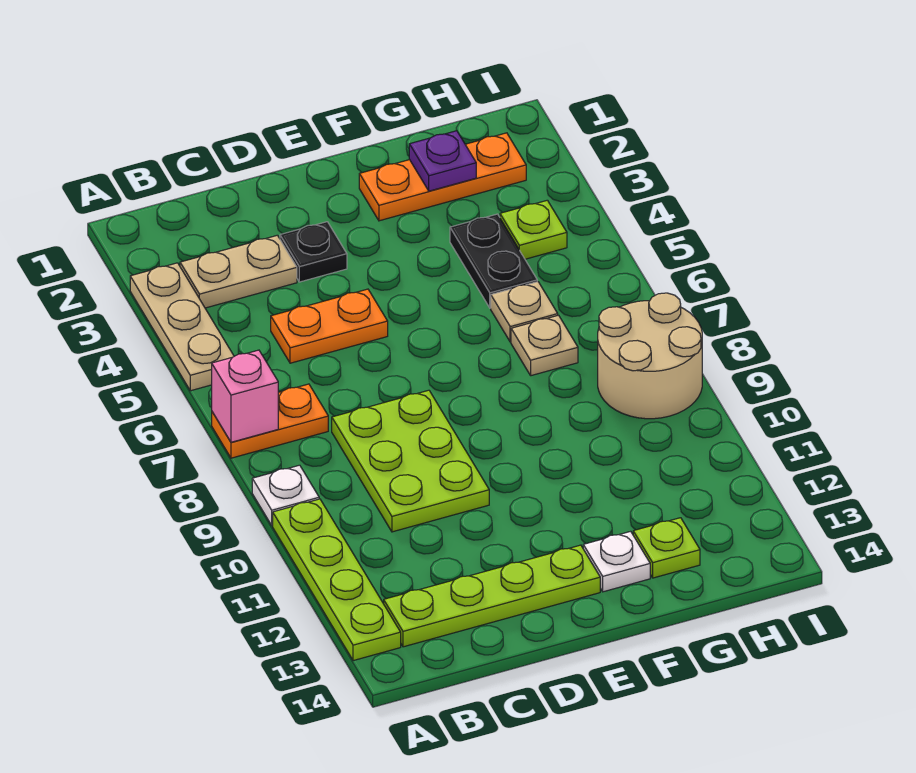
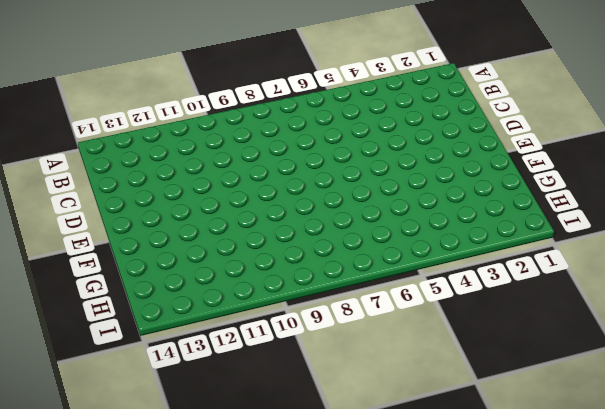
none -> tan plate A3:A5 level 1
none -> orange plate A7:B7 level 1
none -> white plate A9 level 1

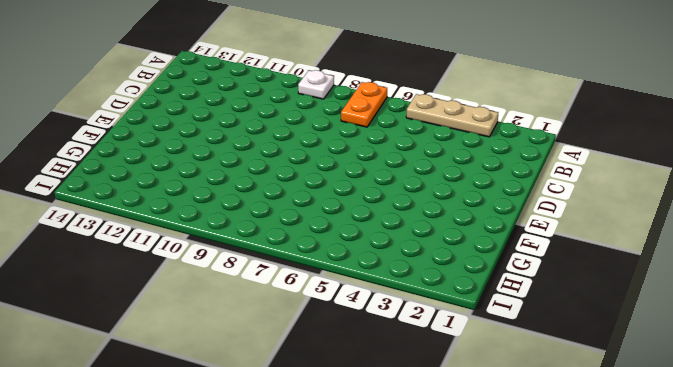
none -> lime plate A10:A13 level 1
none -> tan plate B3:C3 level 1
none -> lime plate B13:E13 level 1

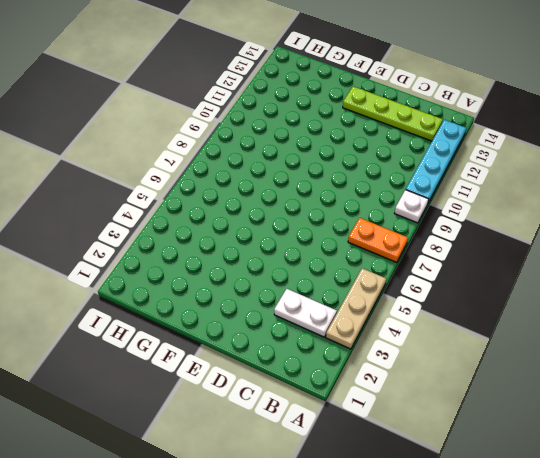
cyan plate A10:A13 level 1 -> lime plate A10:A13 level 1
white plate B3:C3 level 1 -> tan plate B3:C3 level 1
none -> orange plate C5:D5 level 1
none -> lime plate C8:D10 level 1
none -> black plate D3 level 1

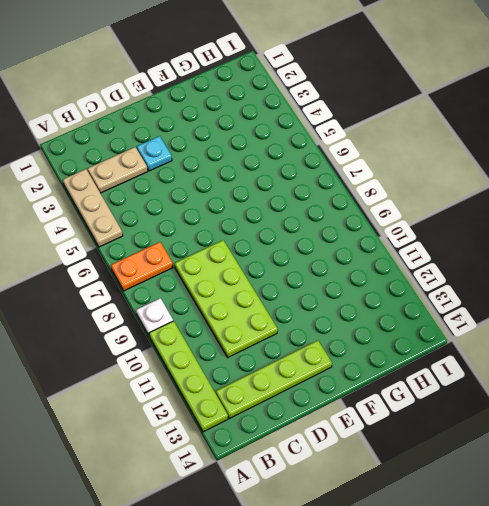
lime plate C8:D11 level 1 -> lime plate C8:D10 level 1
cyan plate D3 level 1 -> black plate D3 level 1
none -> orange plate C5:D5 level 1
none -> orange plate F2:H2 level 1
none -> white plate F13 level 1

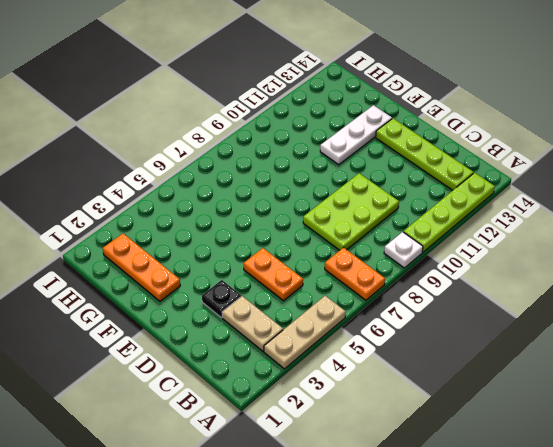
white plate F11:F13 level 1 -> white plate F13 level 1
none -> black plate G4:G5 level 1
none -> tan plate G6 level 1
none -> tan plate G7 level 1

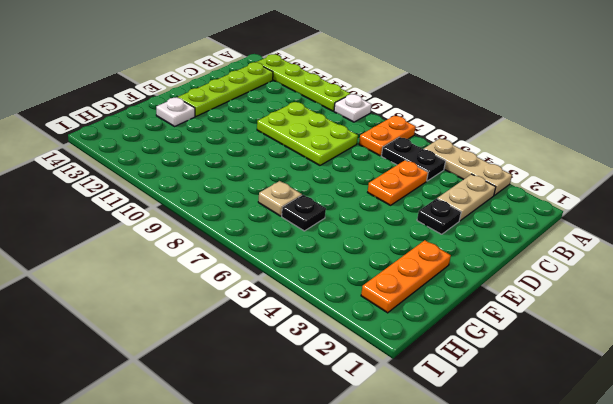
black plate B5:B6 level 1 -> black plate G4:G5 level 1
black plate G6 level 1 -> tan plate G6 level 1
none -> lime plate G13 level 1
none -> lime plate H4 level 1
none -> tan round brick H8:I9 level 1

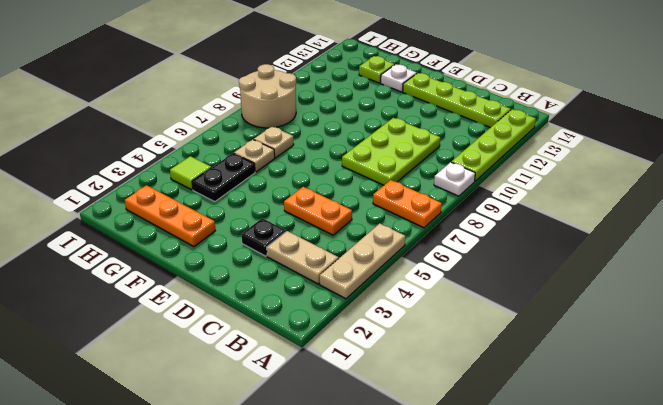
lime tile H4 level 1 -> lime plate H4 level 1
none -> pink brick A7 level 2
none -> purple plate G2 level 2

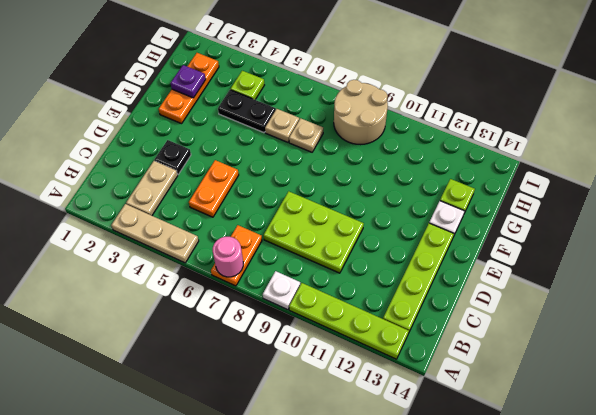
pink round brick A7 level 2 -> pink brick A7 level 2

